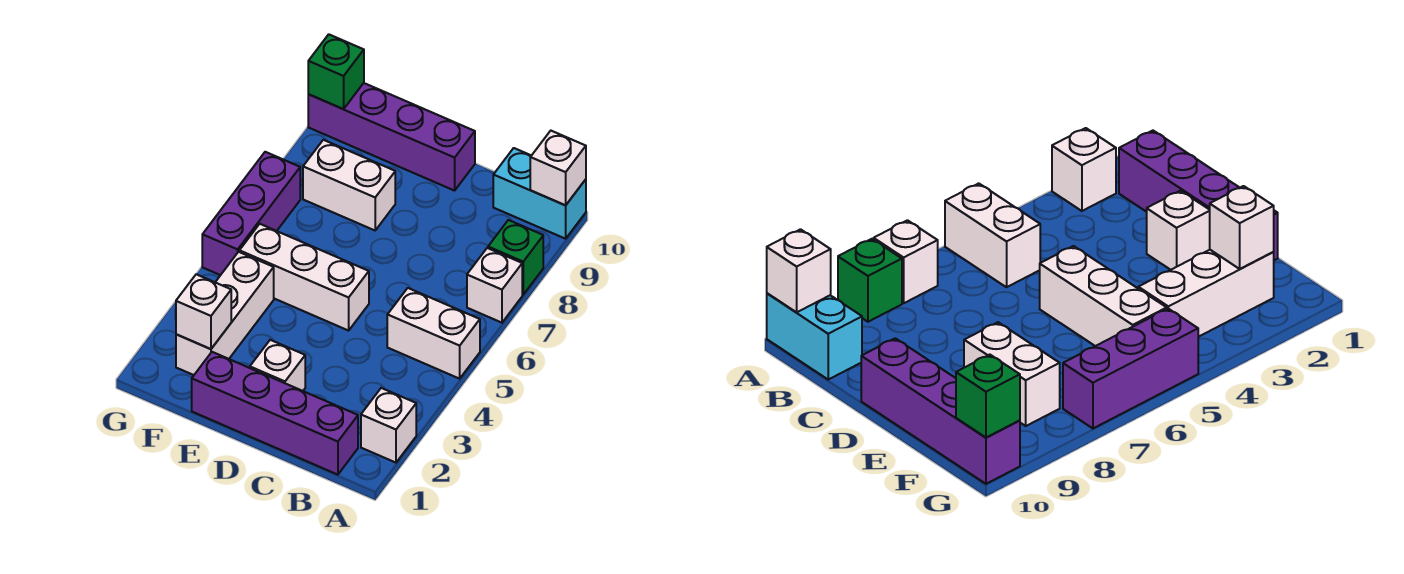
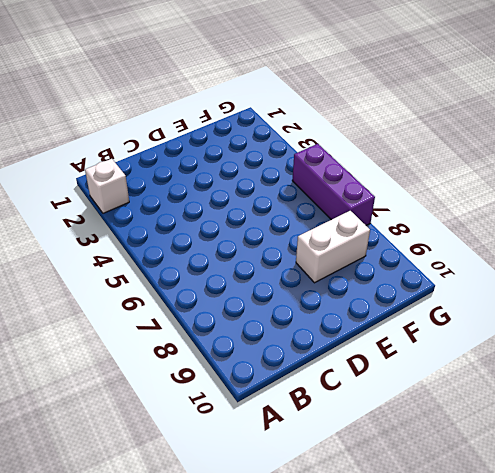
none -> white brick A5:B5 level 1
none -> white brick A7 level 1
none -> green brick A8 level 1

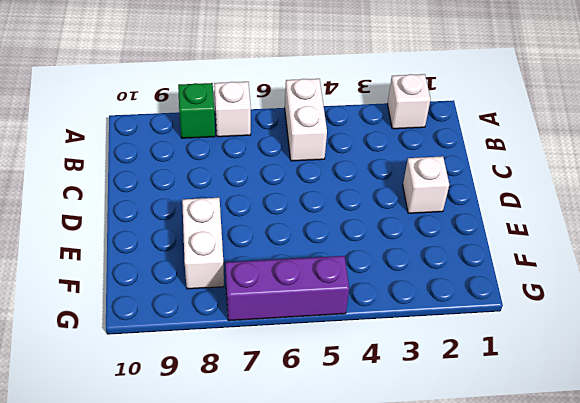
none -> cyan brick A10:B10 level 1
none -> purple brick B1:E1 level 1
none -> white brick D5:F5 level 1

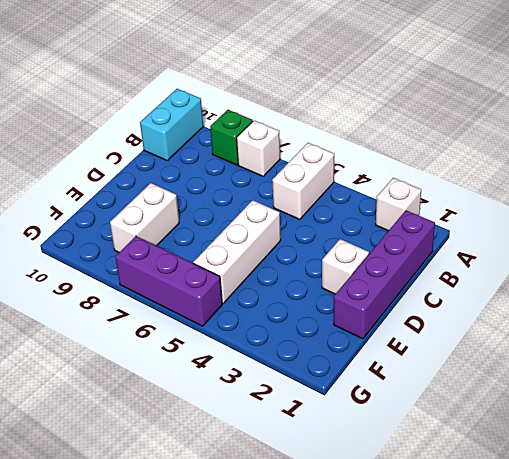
none -> purple brick D10:G10 level 1
none -> white brick F2:F4 level 1
none -> white brick A10 level 2

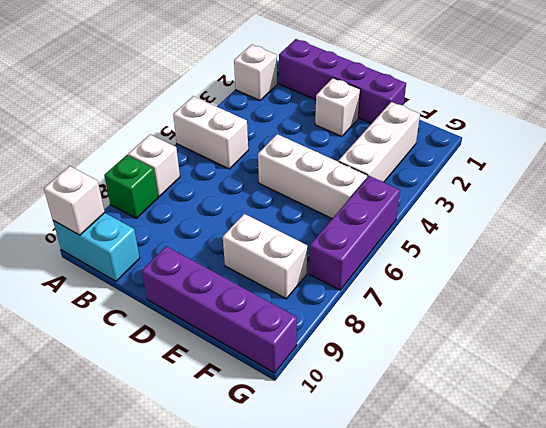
none -> white brick F2 level 2
none -> green brick G10 level 2

